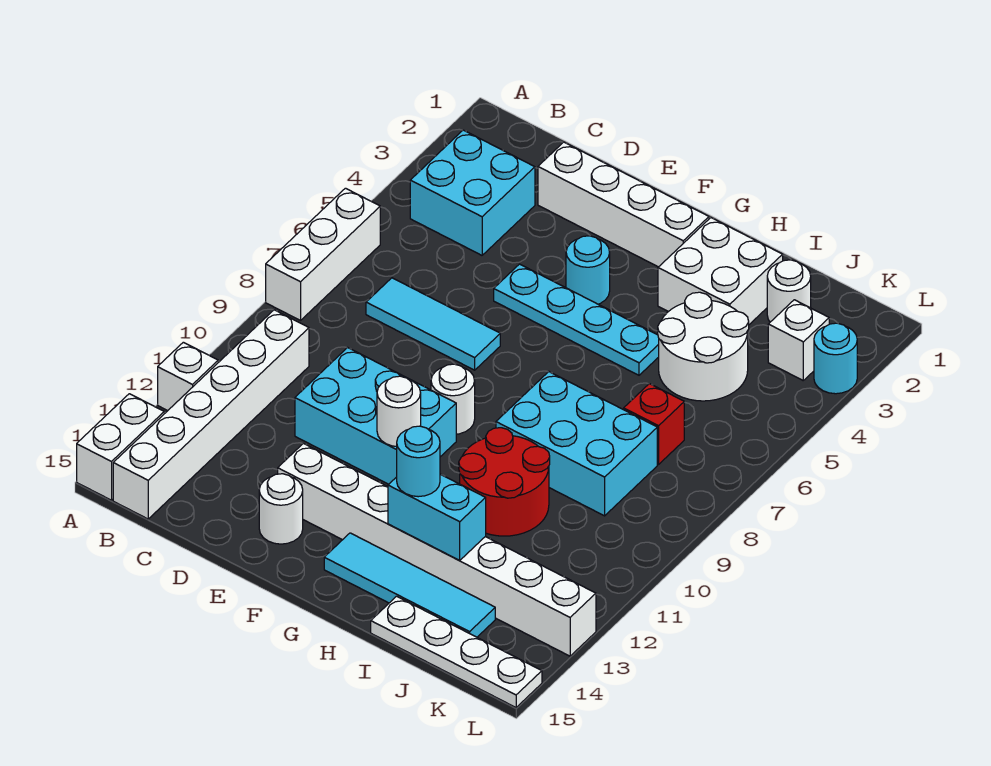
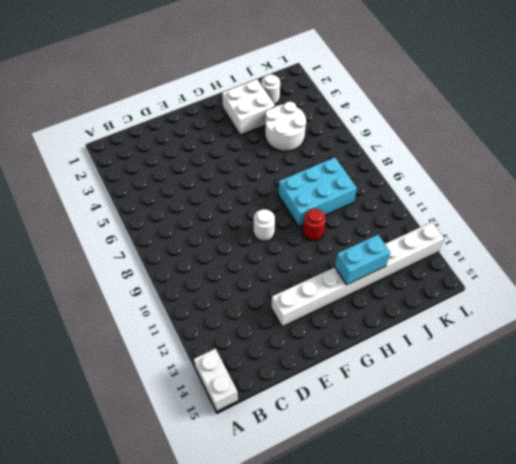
red round brick H10 level 1 -> red round brick H10:I11 level 1
none -> white brick A6:A8 level 1
none -> white brick A12 level 1
none -> cyan brick B3:C4 level 1

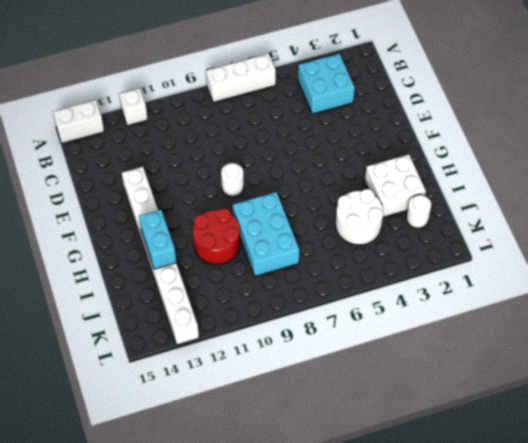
none -> white brick B10:B15 level 1
none -> cyan tile C7:E7 level 1
none -> white brick D2:G2 level 1

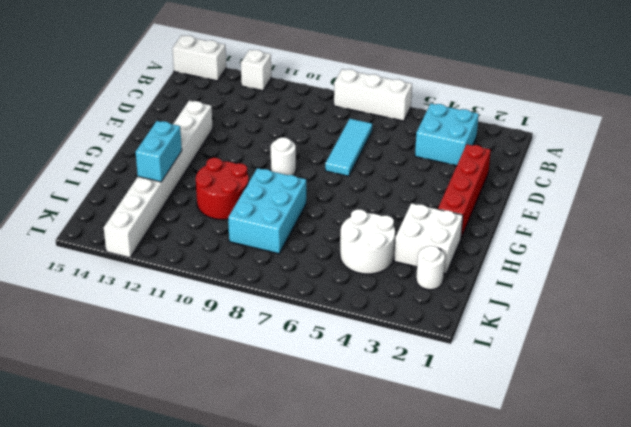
red brick D2:G2 level 1 -> white brick D2:G2 level 1
none -> white brick B10:B15 level 1
none -> cyan brick D10:F11 level 1
none -> cyan plate E5:H5 level 1

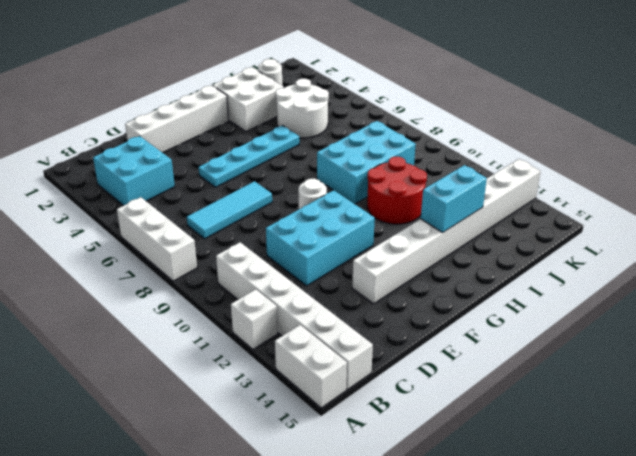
none -> white round brick E14 level 1
none -> cyan round brick F4 level 1
none -> cyan tile G14:J14 level 1

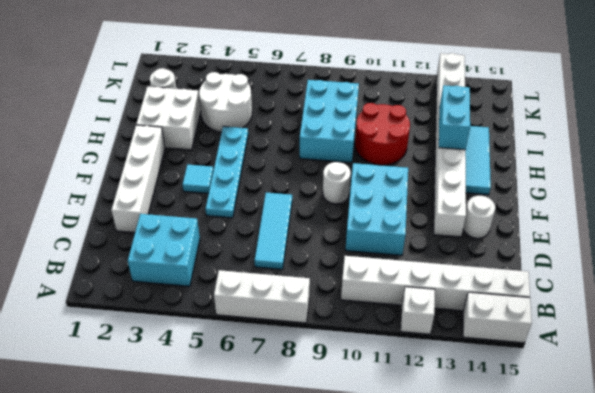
cyan tile F4 level 1 -> cyan round brick F4 level 1
cyan tile G14:I14 level 1 -> cyan tile G14:J14 level 1
none -> white plate I15:L15 level 1
none -> red brick J7 level 1
none -> white brick K3 level 1

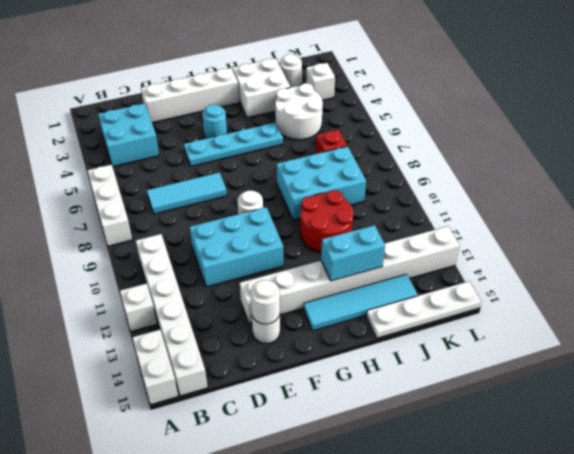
white round brick E14 level 2 -> white round brick F11 level 2
none -> cyan round brick L3 level 1
none -> cyan round brick H13 level 3

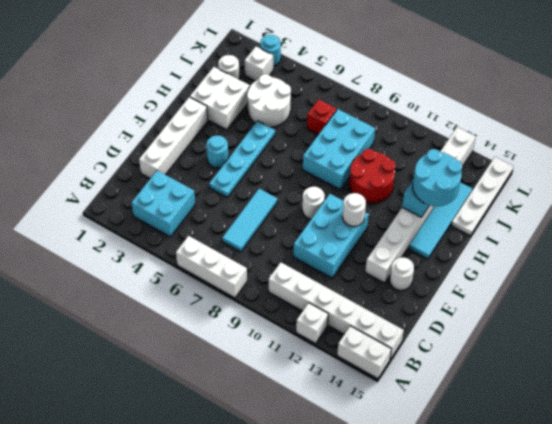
cyan round brick H13:I14 level 3 -> cyan round brick H13 level 3

